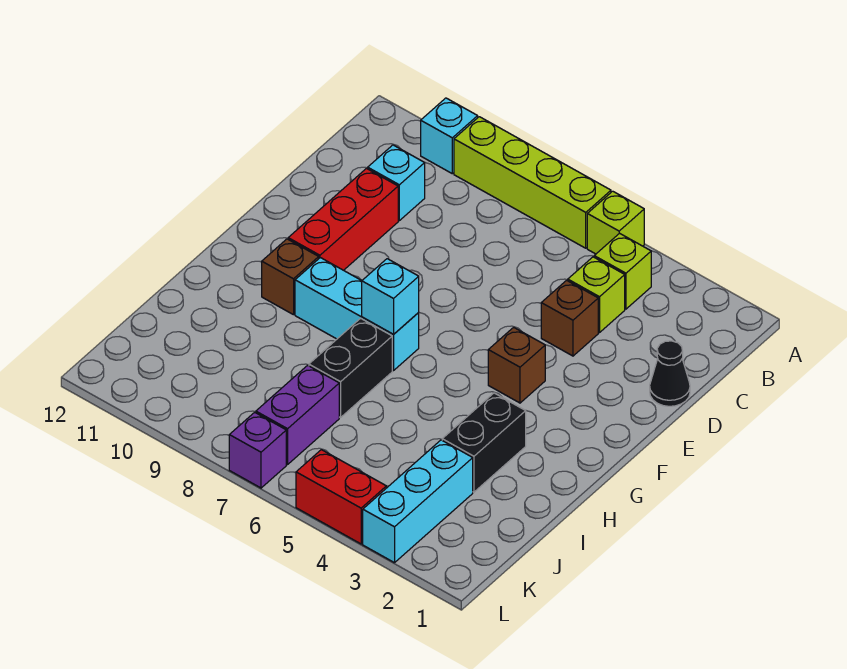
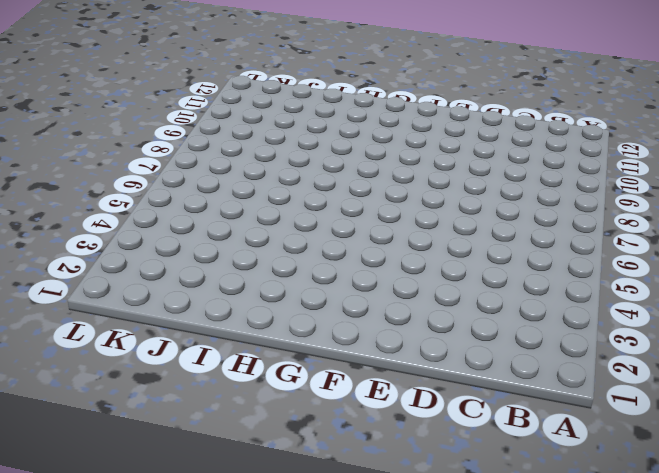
none -> lime brick A5 level 1
none -> lime brick A6:A9 level 1
none -> cyan brick A10 level 1

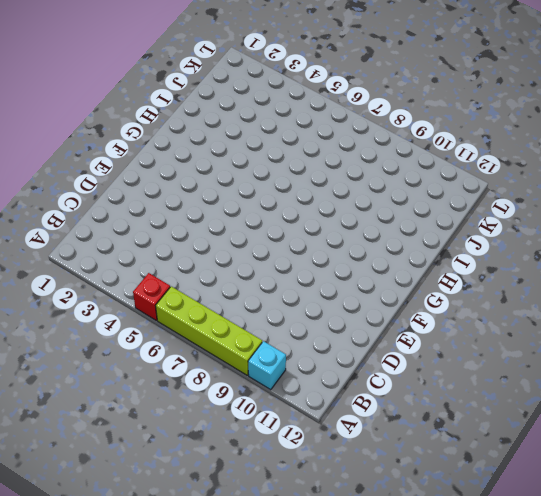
red brick A5 level 1 -> lime brick A5 level 1
none -> lime brick B4 level 1
none -> lime brick C4 level 1
none -> cyan brick C10 level 1

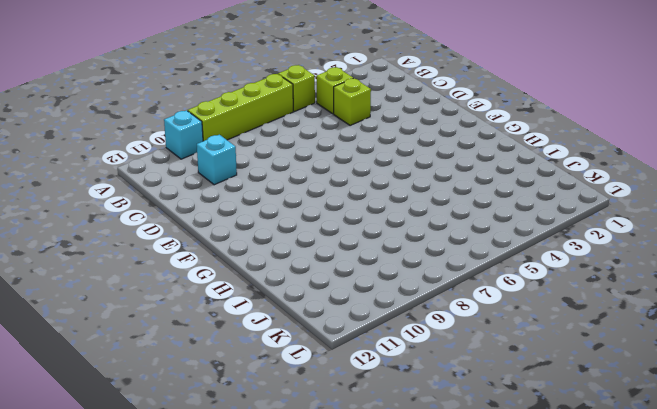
none -> black cone D1 level 1
none -> brown brick D4 level 1
none -> red brick D10:F10 level 1

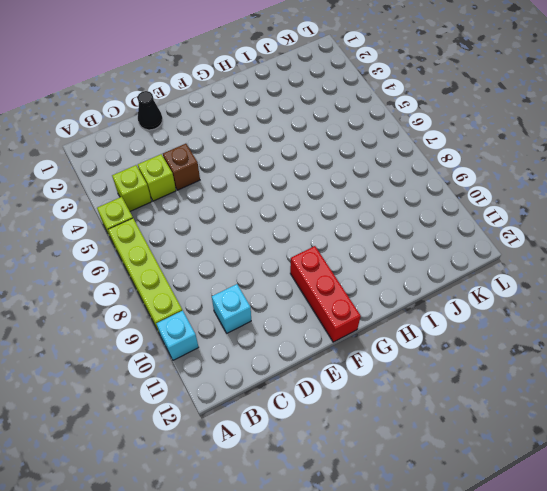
red brick F10:F12 level 1 -> red brick D10:F10 level 1
none -> brown brick F4 level 1
none -> cyan brick G7:G9 level 1
none -> brown brick G10 level 1

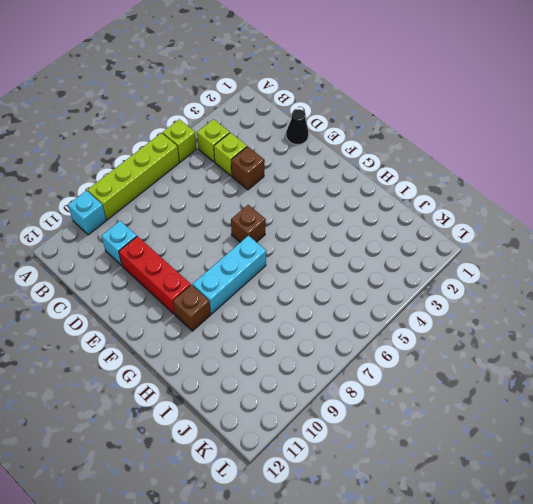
brown brick F6 level 1 -> brown brick F4 level 1
none -> black brick H3:I3 level 1
none -> black brick H7:I7 level 1
none -> cyan brick J3:L3 level 1

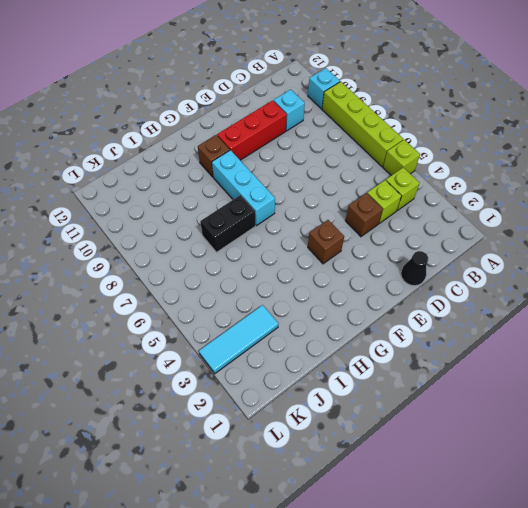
cyan tile J3:L3 level 1 -> cyan brick J3:L3 level 1
none -> black brick H3:I3 level 1
none -> purple brick J7:K7 level 1
none -> red brick L4:L5 level 1

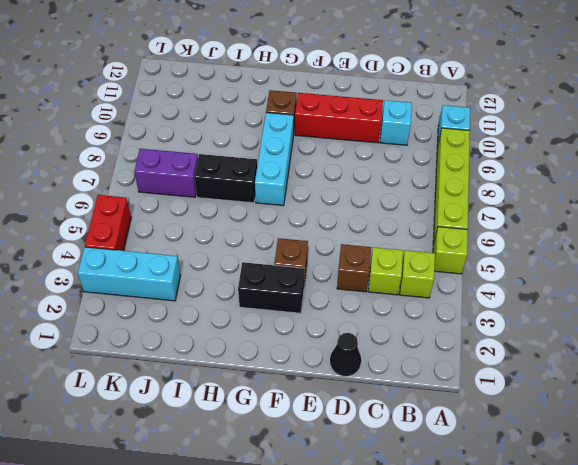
black brick F3:G3 level 1 -> black brick H3:I3 level 1
none -> purple brick L7 level 1
none -> cyan brick G7 level 2

